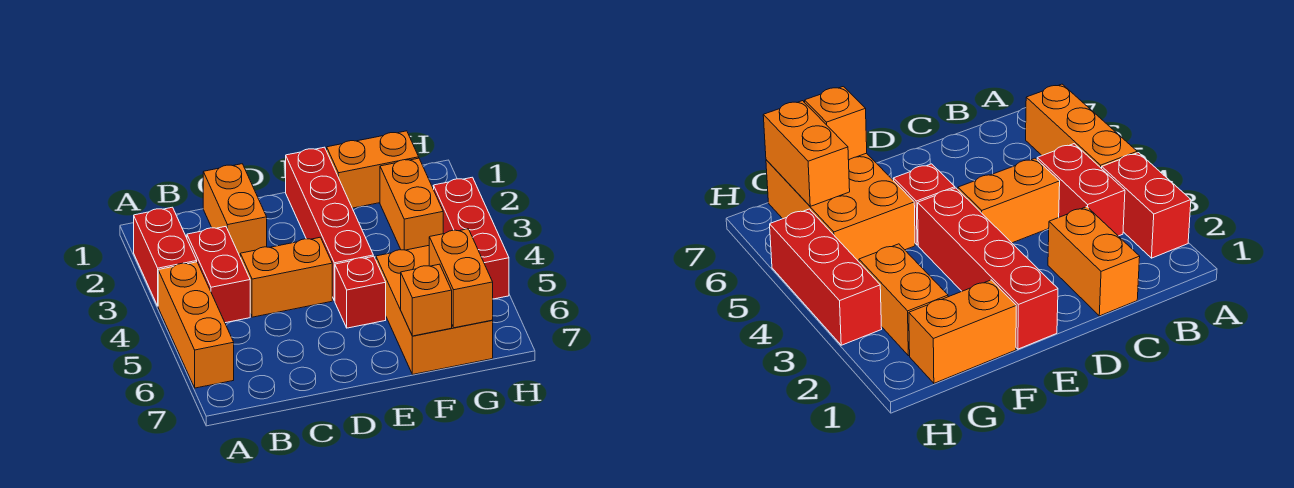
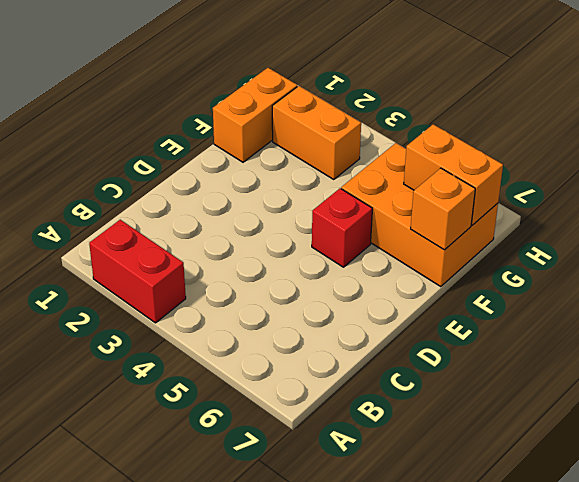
none -> orange brick A4:A6 level 1
none -> red brick B3:B4 level 1
none -> orange brick C1:C2 level 1

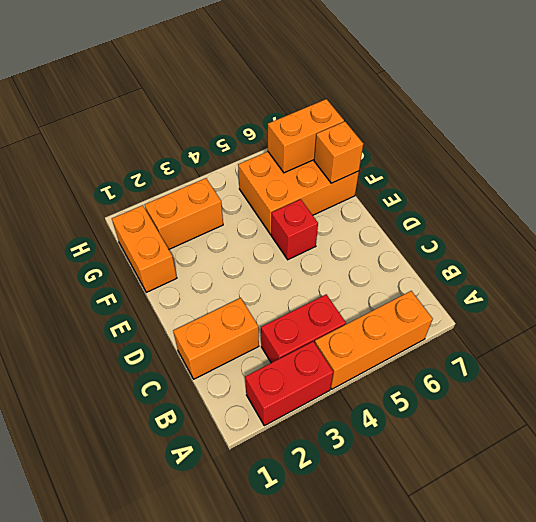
none -> orange brick C4:D4 level 1
none -> red brick E1:E4 level 1
none -> red brick H3:H5 level 1

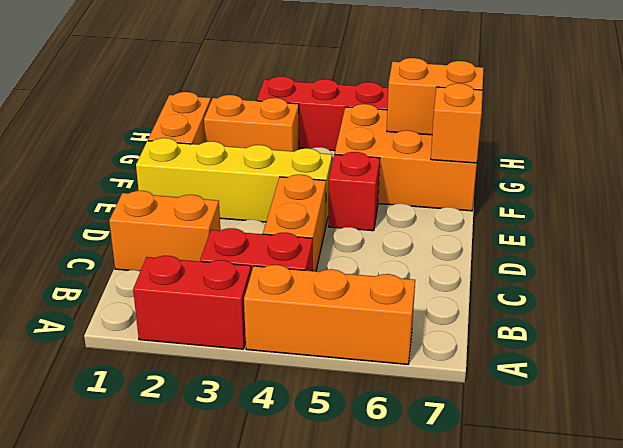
yellow brick E1:E4 level 1 -> red brick E1:E4 level 1

